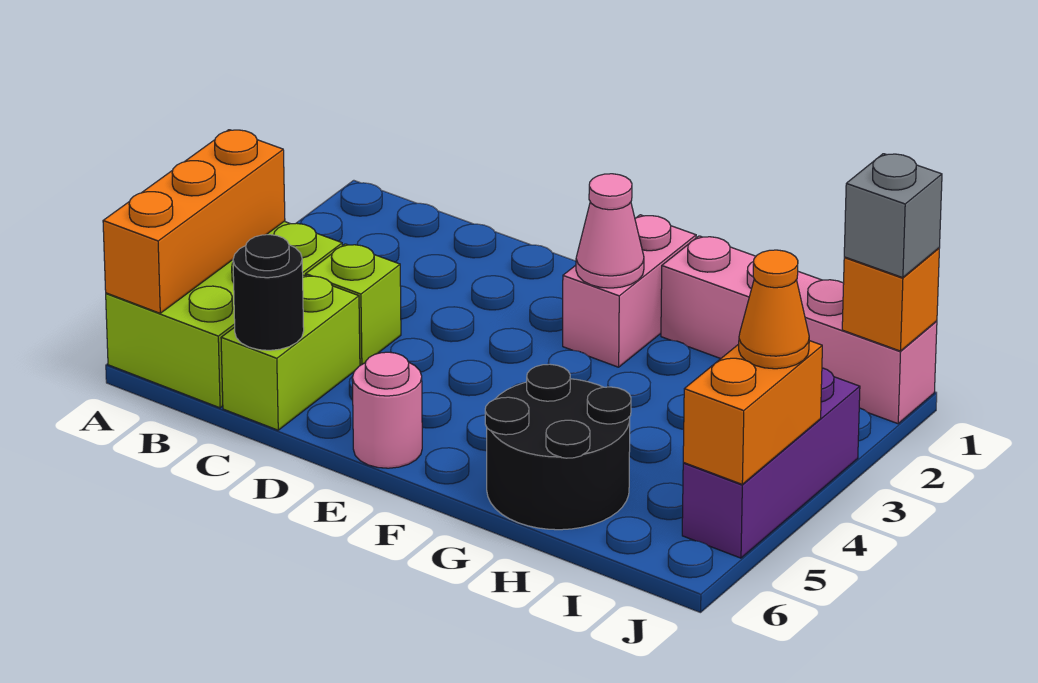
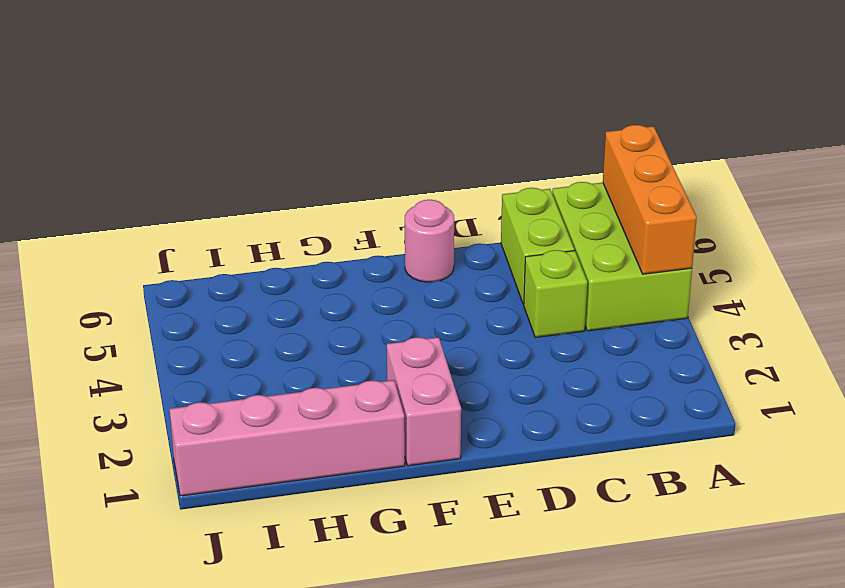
none -> black round brick G5:H6 level 1
none -> purple brick J3:J5 level 1
none -> black round brick C6 level 2

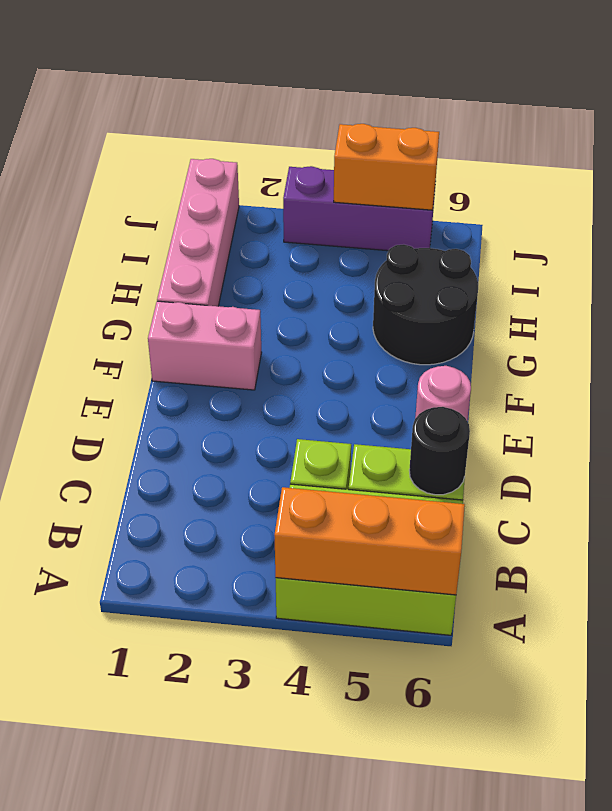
none -> pink cone F2 level 2
none -> orange brick J1 level 2
none -> grey brick J1 level 3

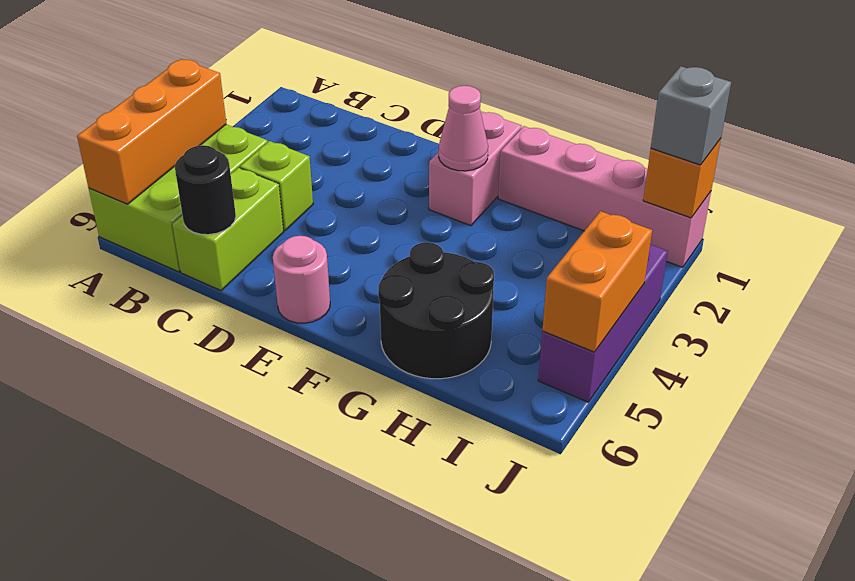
none -> orange cone J4 level 3

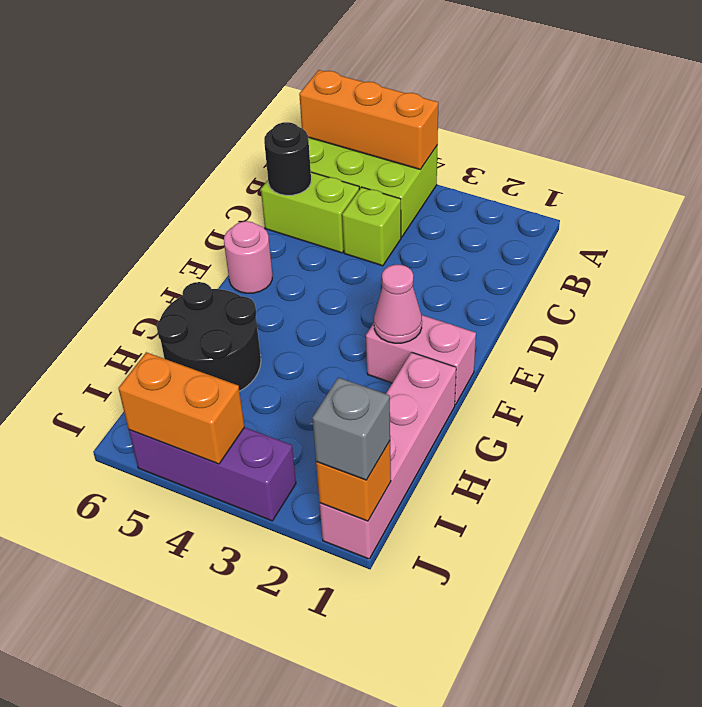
none -> orange cone J4 level 3

